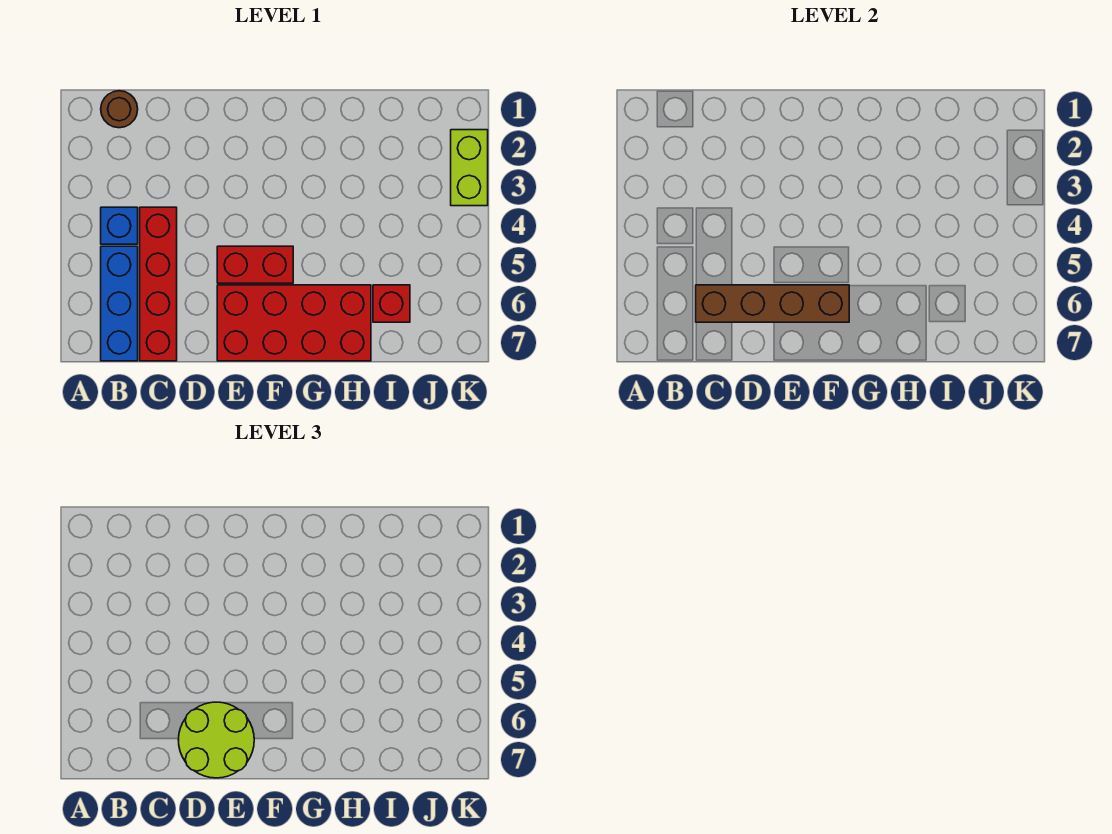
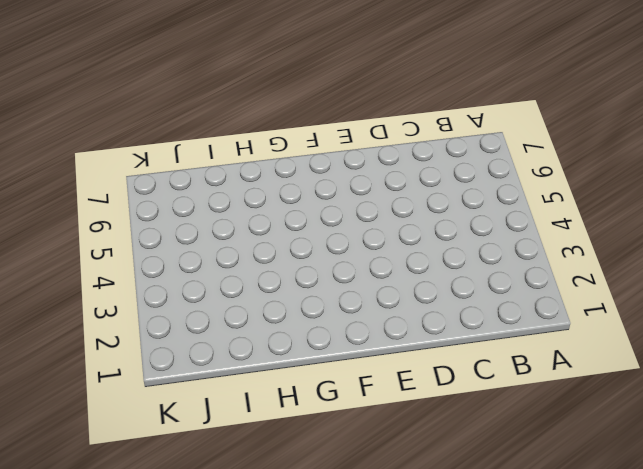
none -> brown round brick B1 level 1
none -> blue brick B4 level 1

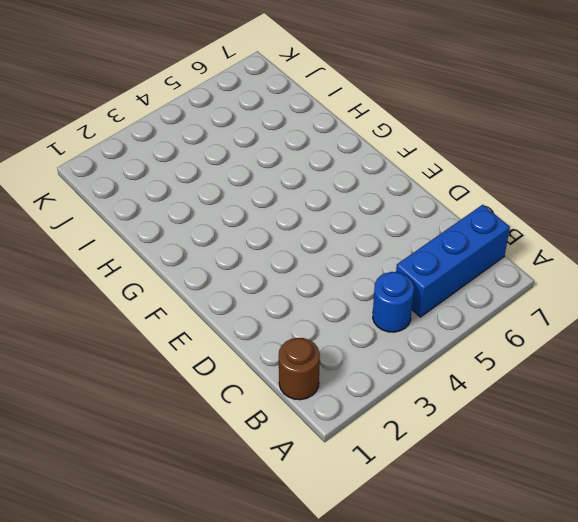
blue round brick B4 level 1 -> blue brick B4 level 1
none -> red brick C4:C7 level 1
none -> red brick E5:F5 level 1

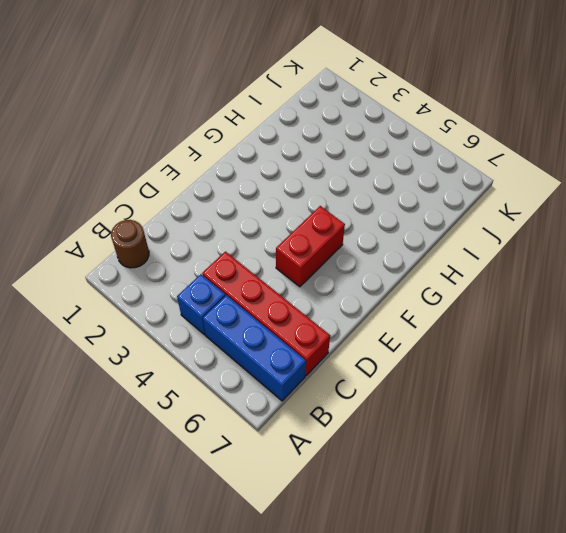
none -> red brick E6:H7 level 1
none -> red brick I6 level 1

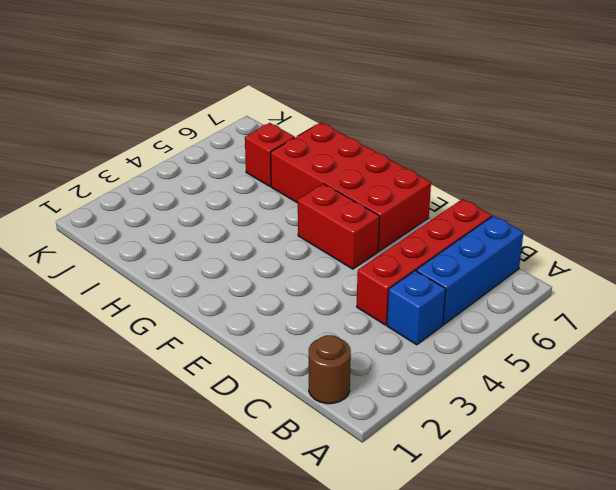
none -> lime brick K2:K3 level 1
none -> brown brick C6:F6 level 2

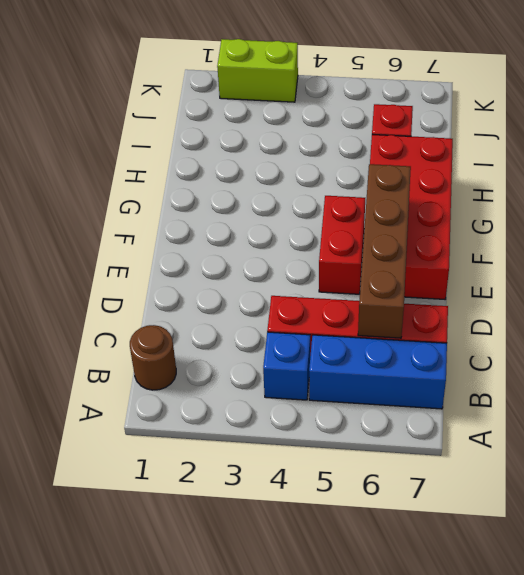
none -> lime round brick D6:E7 level 3

